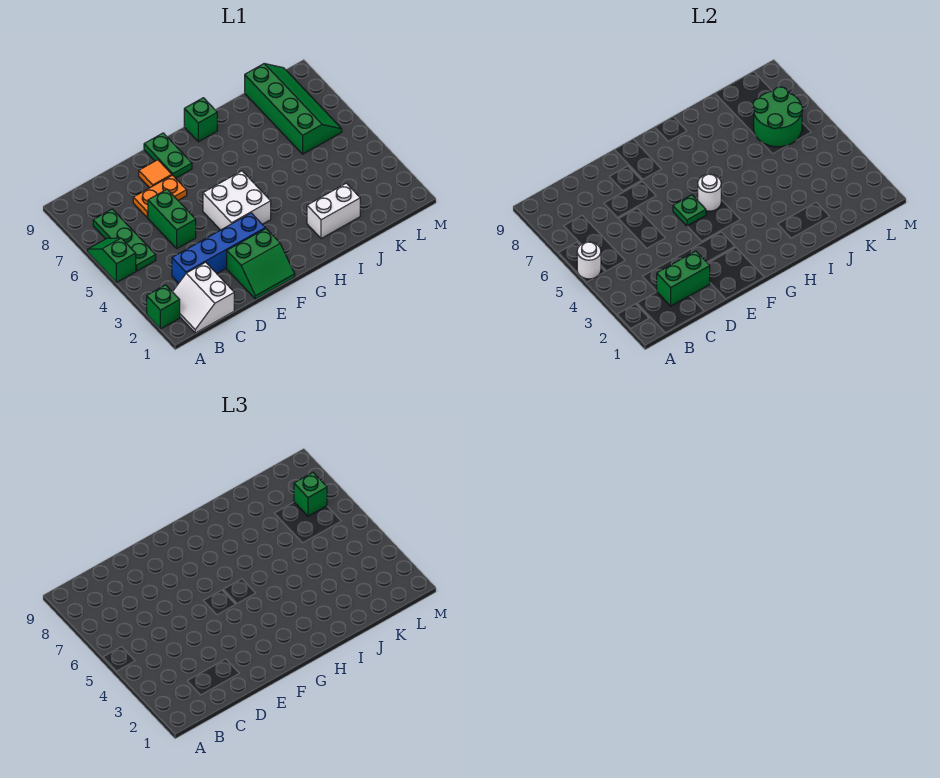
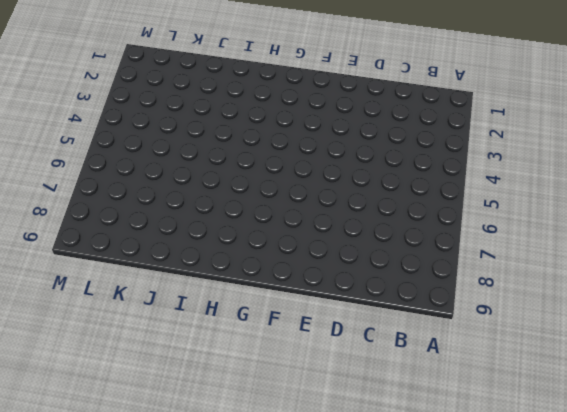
none -> green brick A2 level 1
none -> green slope A5:A6 level 1 top 5
none -> white slope B1:C2 level 1 top C

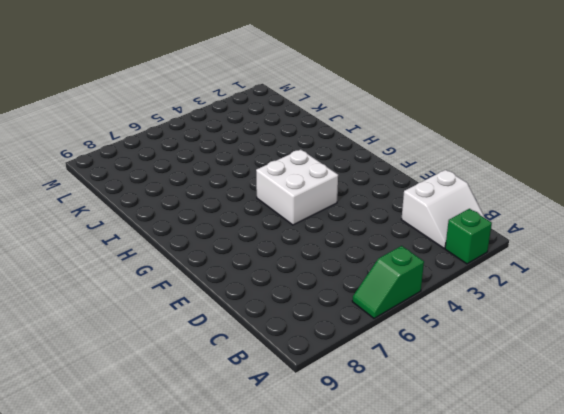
none -> green plate B5:B7 level 1
none -> blue brick C3:F3 level 1
none -> green brick D5:D6 level 1

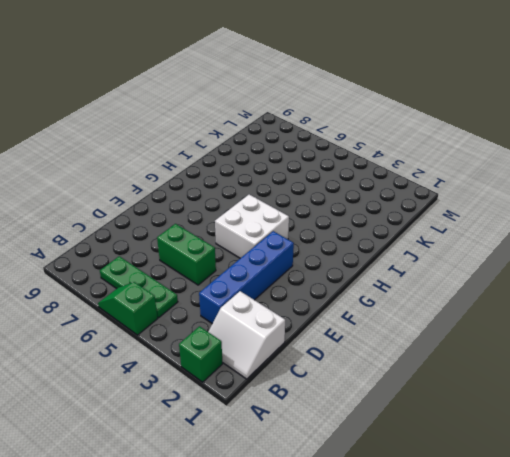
none -> orange plate D7:E7 level 1
none -> green slope E1:F2 level 1 top 2
none -> orange tile E8 level 1

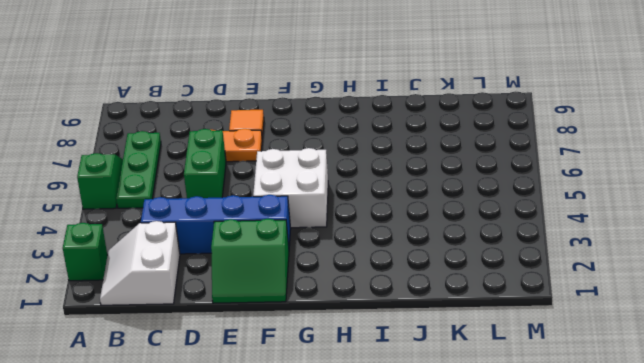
none -> green plate F8:F9 level 1
none -> green brick H9 level 1
none -> white brick I2:J2 level 1

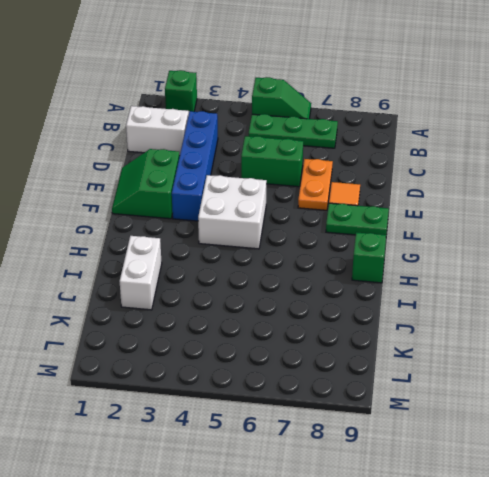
none -> green slope K6:L9 level 1 top K
none -> white round brick A5 level 2
none -> green brick C2:D2 level 2

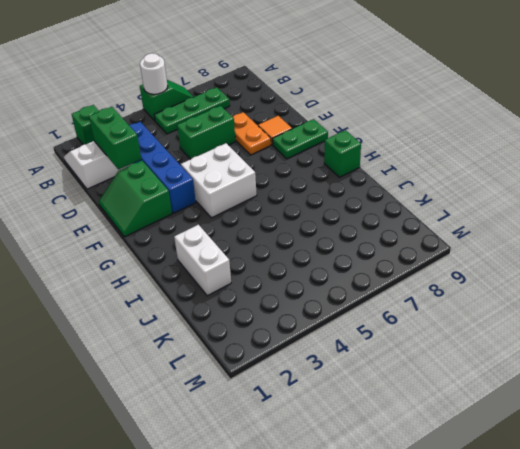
none -> green slope K6:L9 level 1 top K
none -> green plate F5 level 2
none -> white round brick G5 level 2

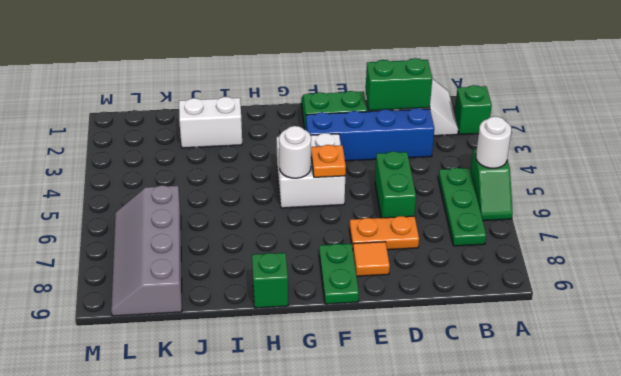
orange plate F5 level 2 -> green plate F5 level 2
grey slope K6:L9 level 1 top K -> green slope K6:L9 level 1 top K
none -> green round brick K6:L7 level 2
none -> green brick L7 level 3

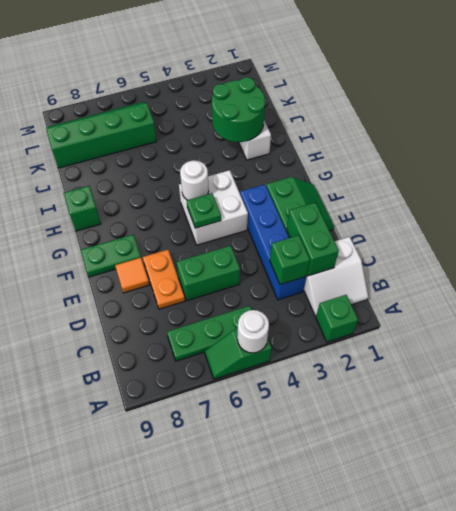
green brick C3 level 2 -> green brick L7 level 3
green round brick I2:J3 level 2 -> green round brick K6:L7 level 2

